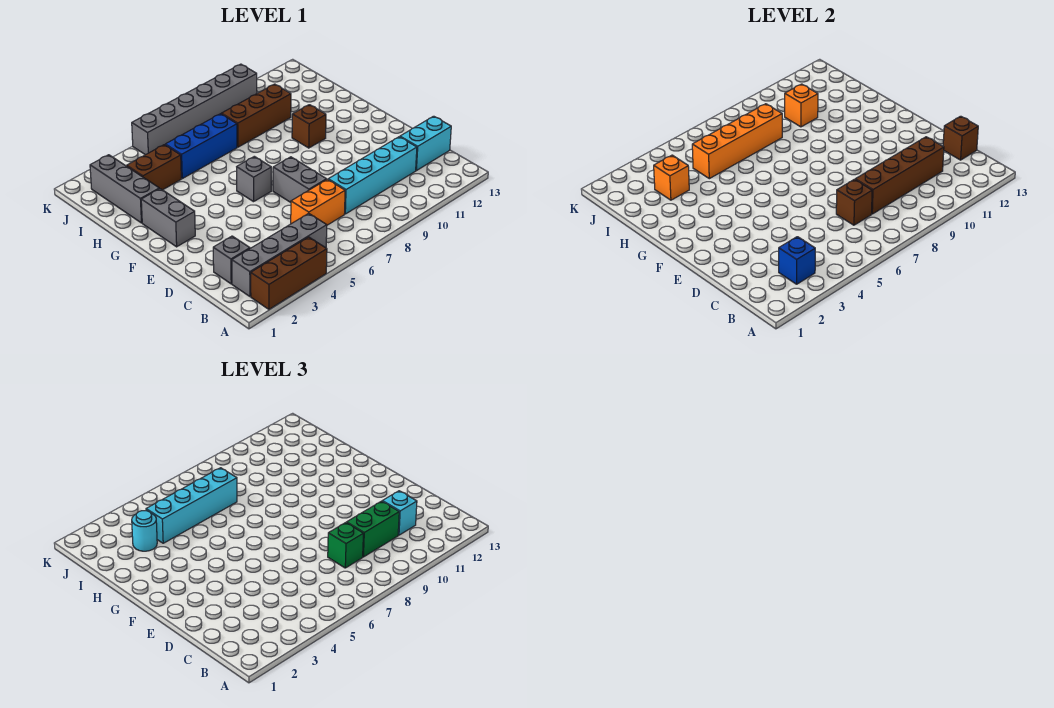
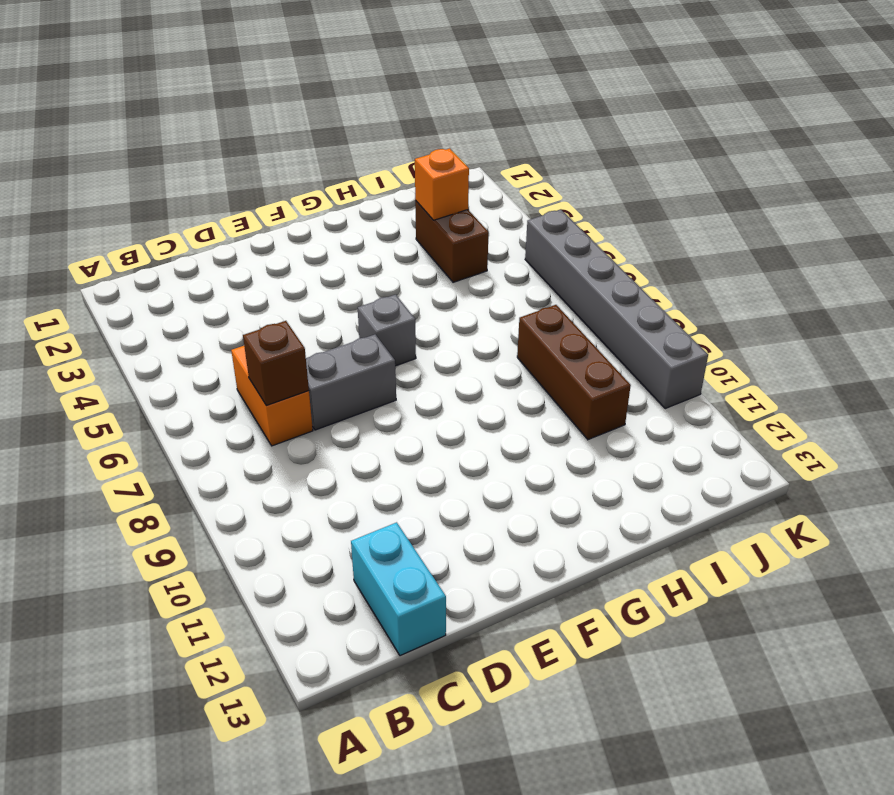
none -> brown brick A2:A4 level 1
none -> grey brick B2:B5 level 1
none -> grey brick C2 level 1

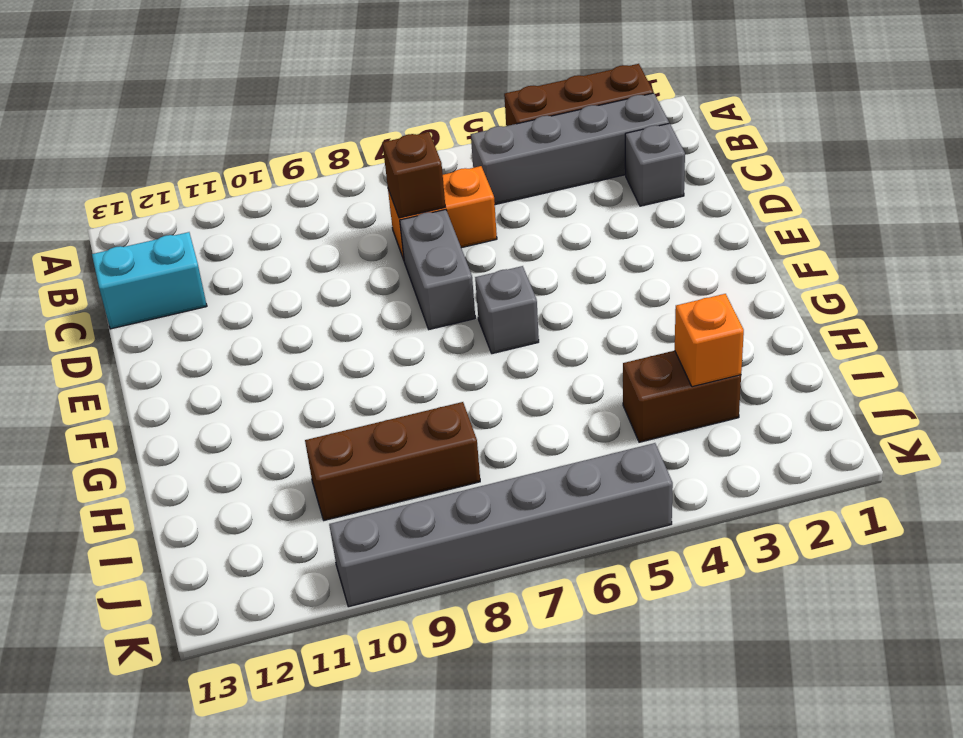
none -> cyan brick C8:C11 level 1
none -> grey brick F2:G2 level 1
none -> brown brick G10 level 1

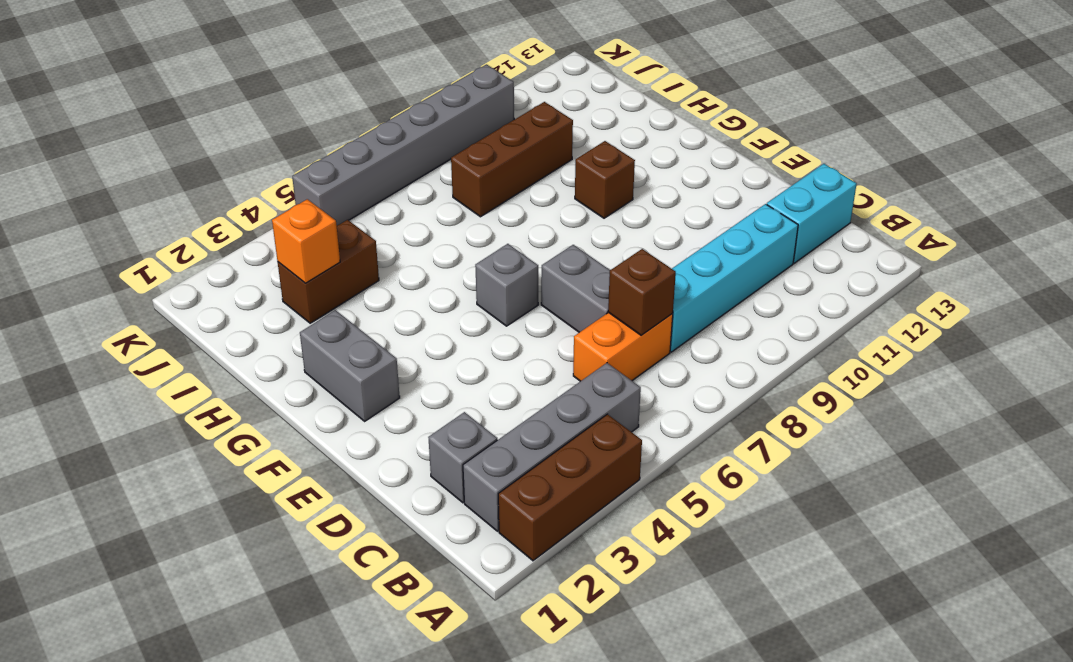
none -> grey brick H2:J2 level 1
none -> blue brick I5:I7 level 1
none -> blue brick B3 level 2

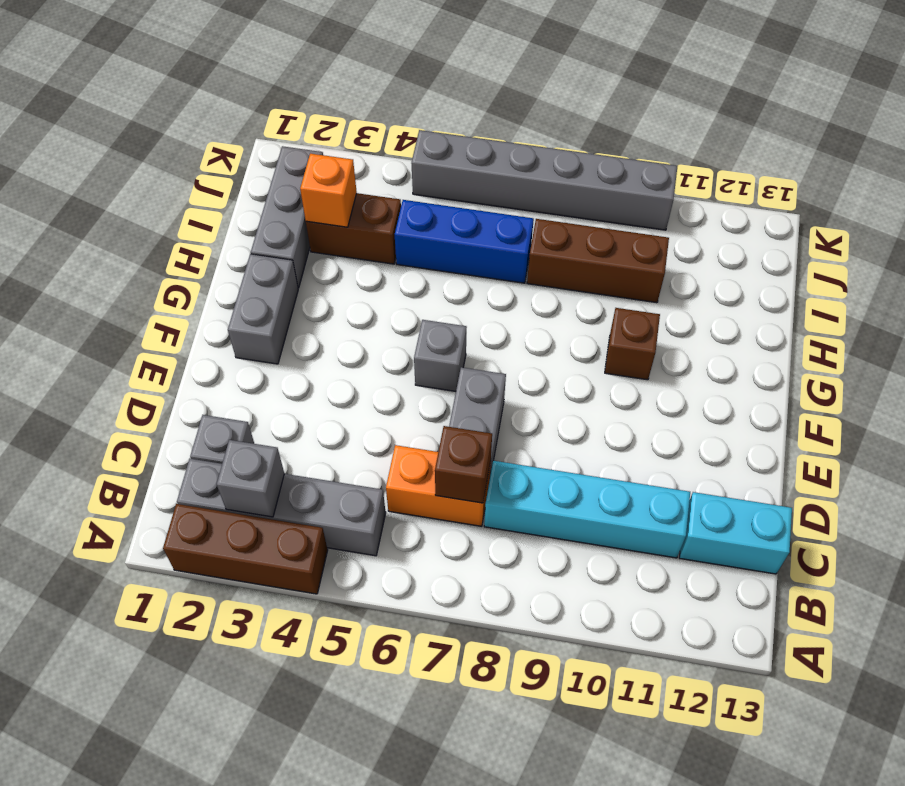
grey brick B3 level 2 -> blue brick B3 level 2
none -> brown brick C8:C11 level 2
none -> brown brick C13 level 2
none -> orange brick I5:I8 level 2

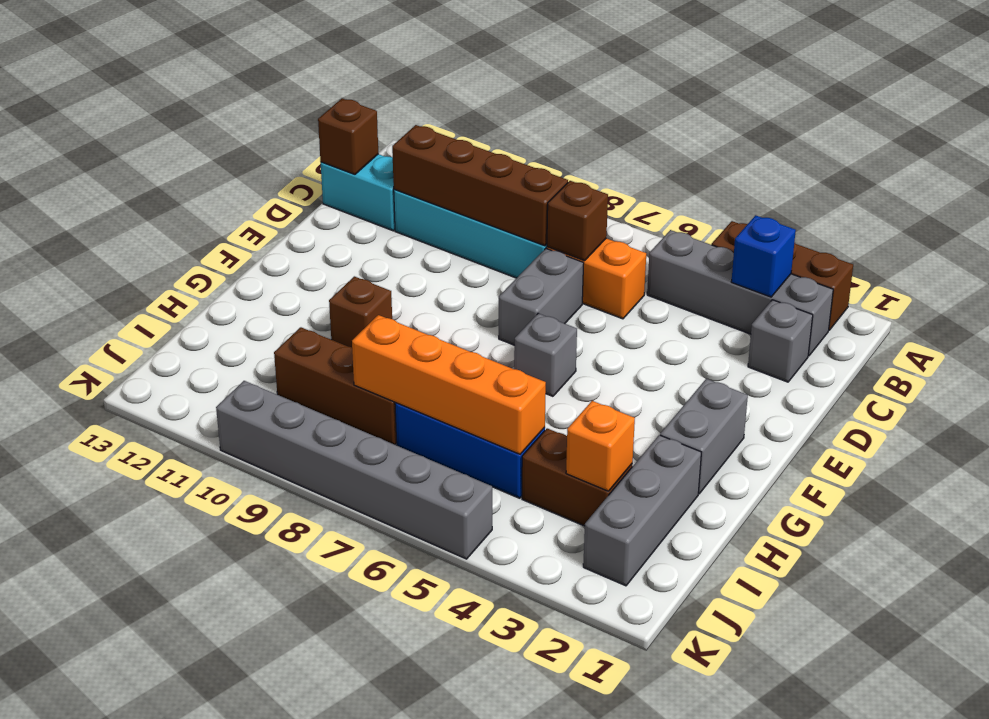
none -> orange brick I10 level 2
none -> green brick C8 level 3
none -> green brick C9:C10 level 3

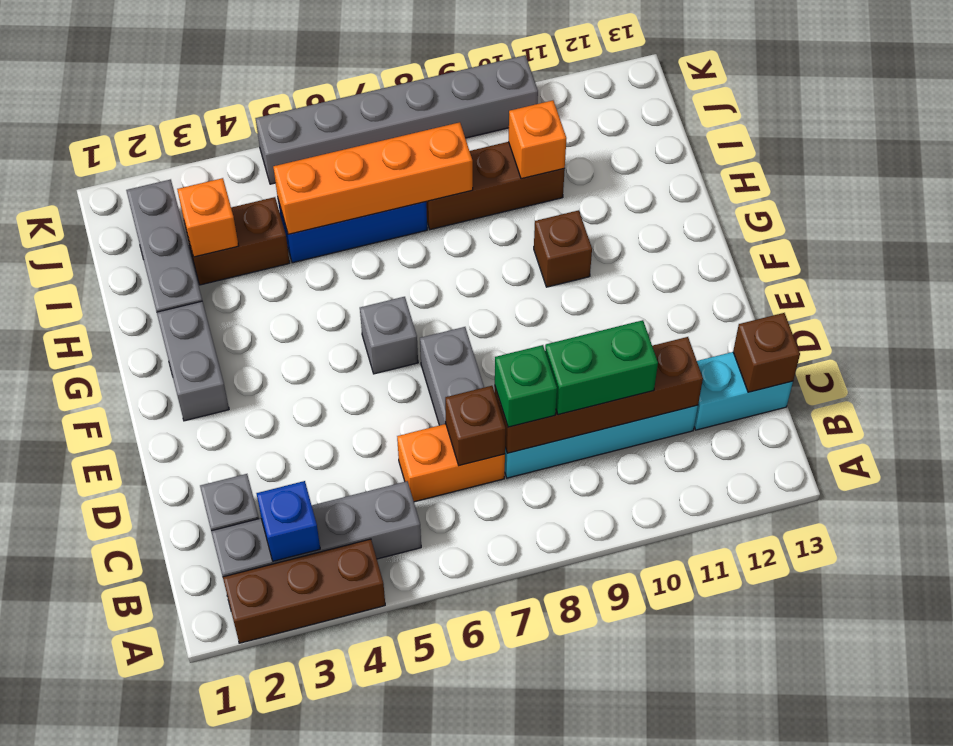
none -> cyan brick C11 level 3
none -> cyan round brick I3 level 3
none -> cyan brick I4:I7 level 3

